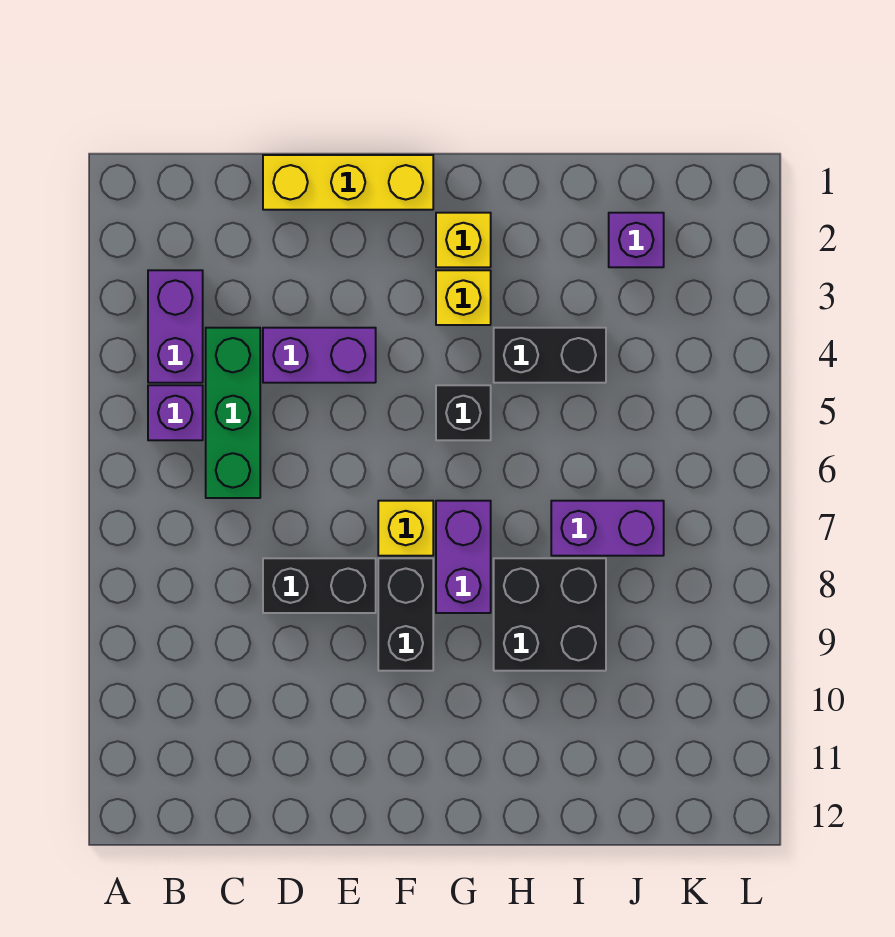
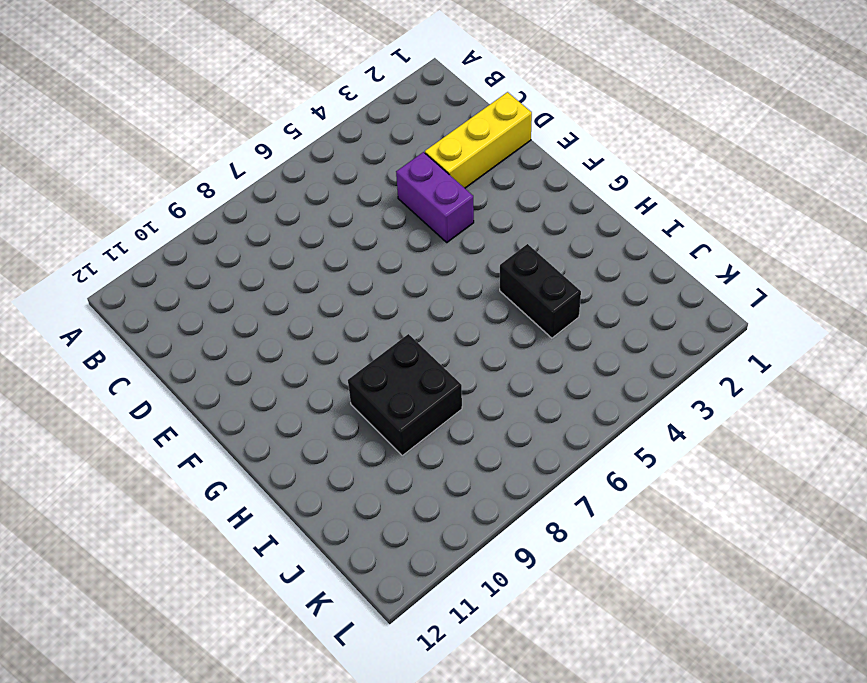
yellow brick D1:D3 level 1 -> yellow brick D1:F1 level 1
none -> purple brick B3:B4 level 1
none -> purple brick B5 level 1
none -> green brick C4:C6 level 1

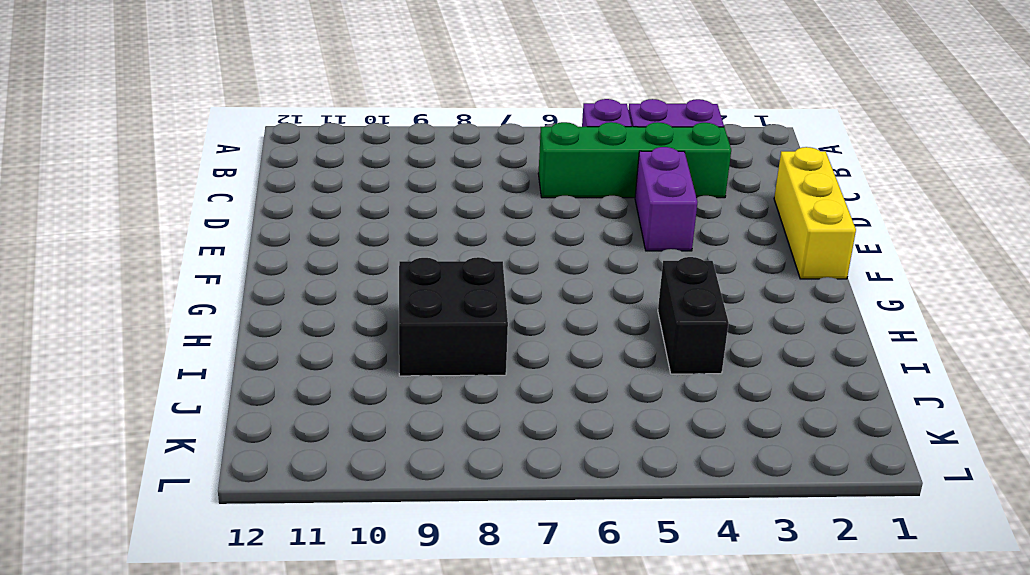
green brick C3:C6 level 1 -> green brick C4:C6 level 1
none -> black brick D8:E8 level 1
none -> yellow brick F7 level 1
none -> black brick F8:F9 level 1

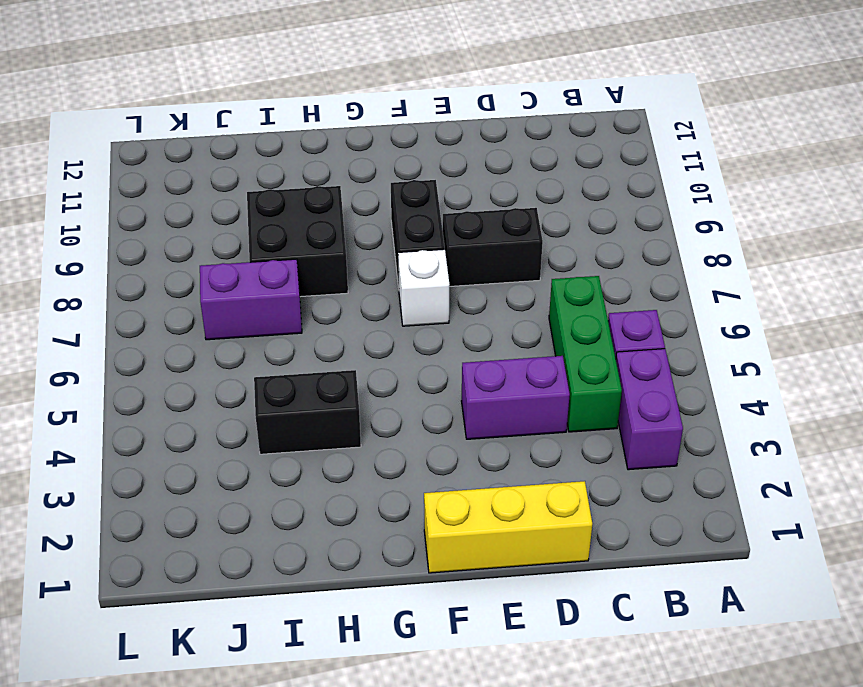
white brick F7 level 1 -> yellow brick F7 level 1
none -> yellow brick G2 level 1
none -> yellow brick G3 level 1
none -> black brick G5 level 1

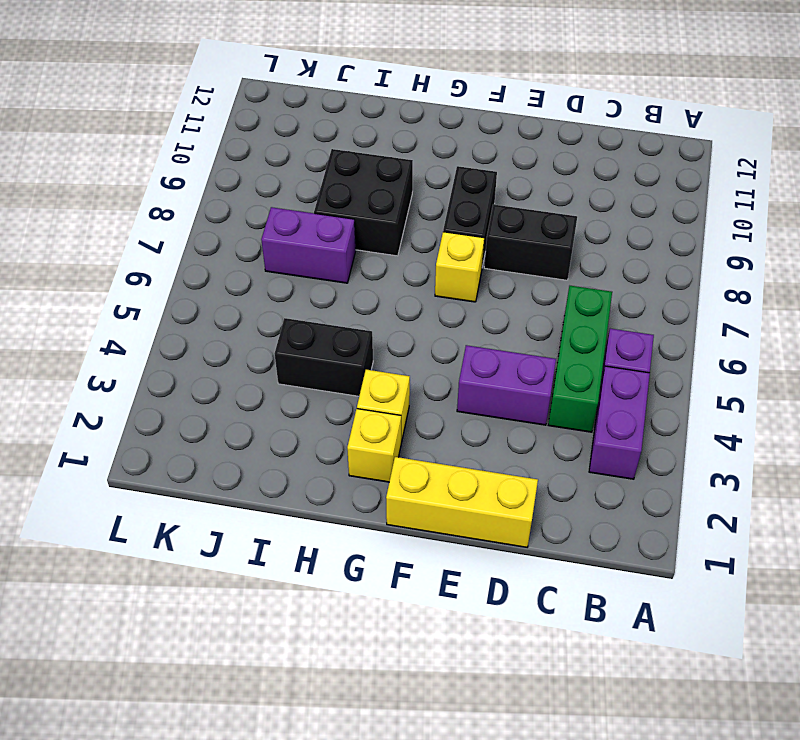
none -> black brick G5 level 1
none -> purple brick G7:G8 level 1
none -> purple brick J2 level 1

